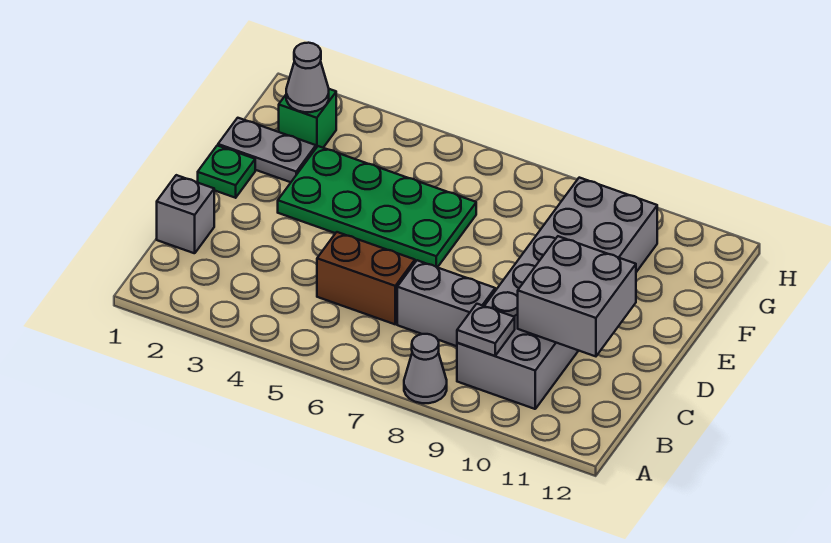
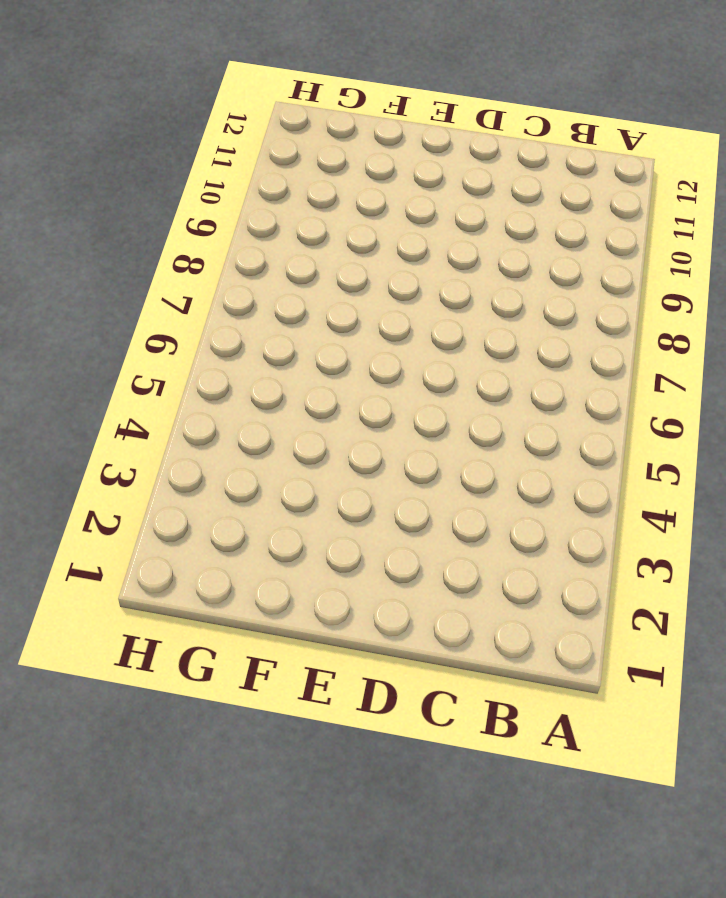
none -> grey cone A8 level 1
none -> grey brick B9:G10 level 1
none -> grey brick C1 level 1

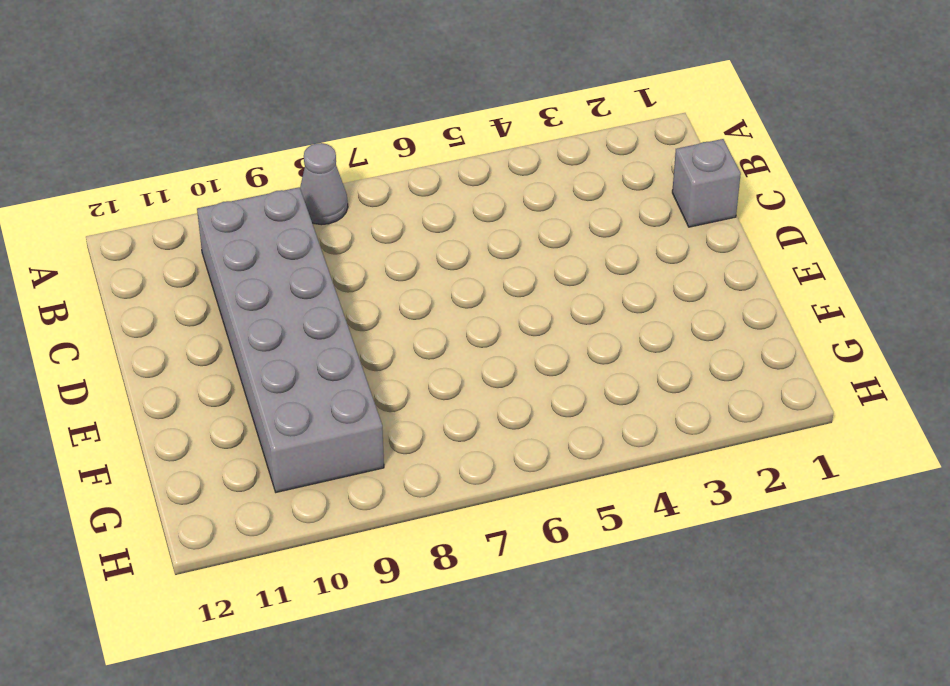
none -> brown brick C5:C6 level 1
none -> grey brick C7:C8 level 1
none -> green plate E1 level 1

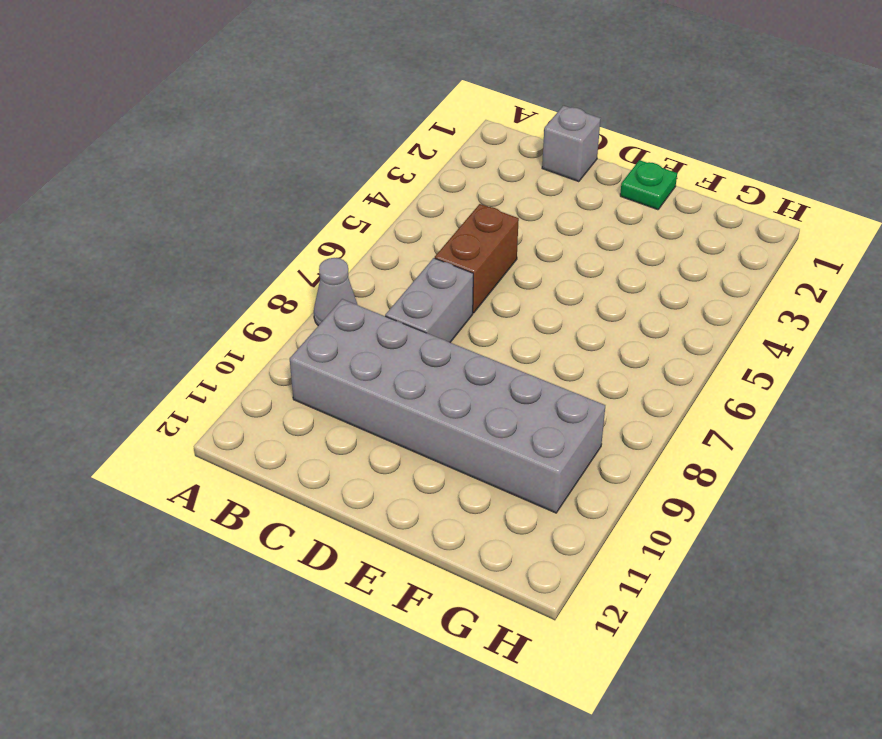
none -> green plate E3:F6 level 1
none -> grey plate F1:F2 level 1
none -> green brick G2 level 1

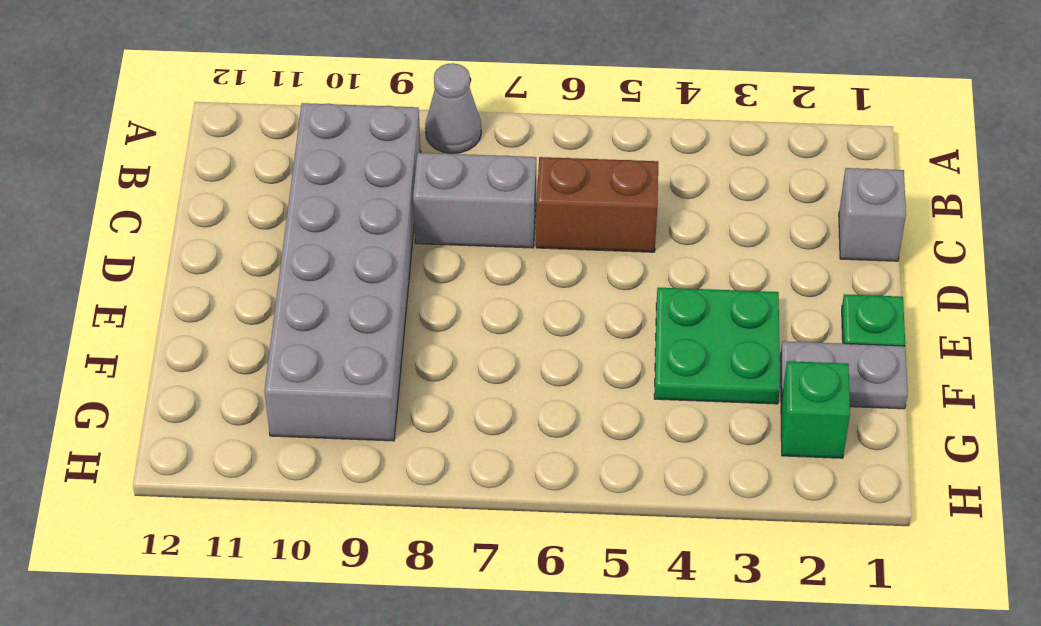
green plate E3:F4 level 1 -> green plate E3:F6 level 1
none -> grey plate B9 level 2
none -> grey brick C10:D11 level 2
none -> grey cone G2 level 2

